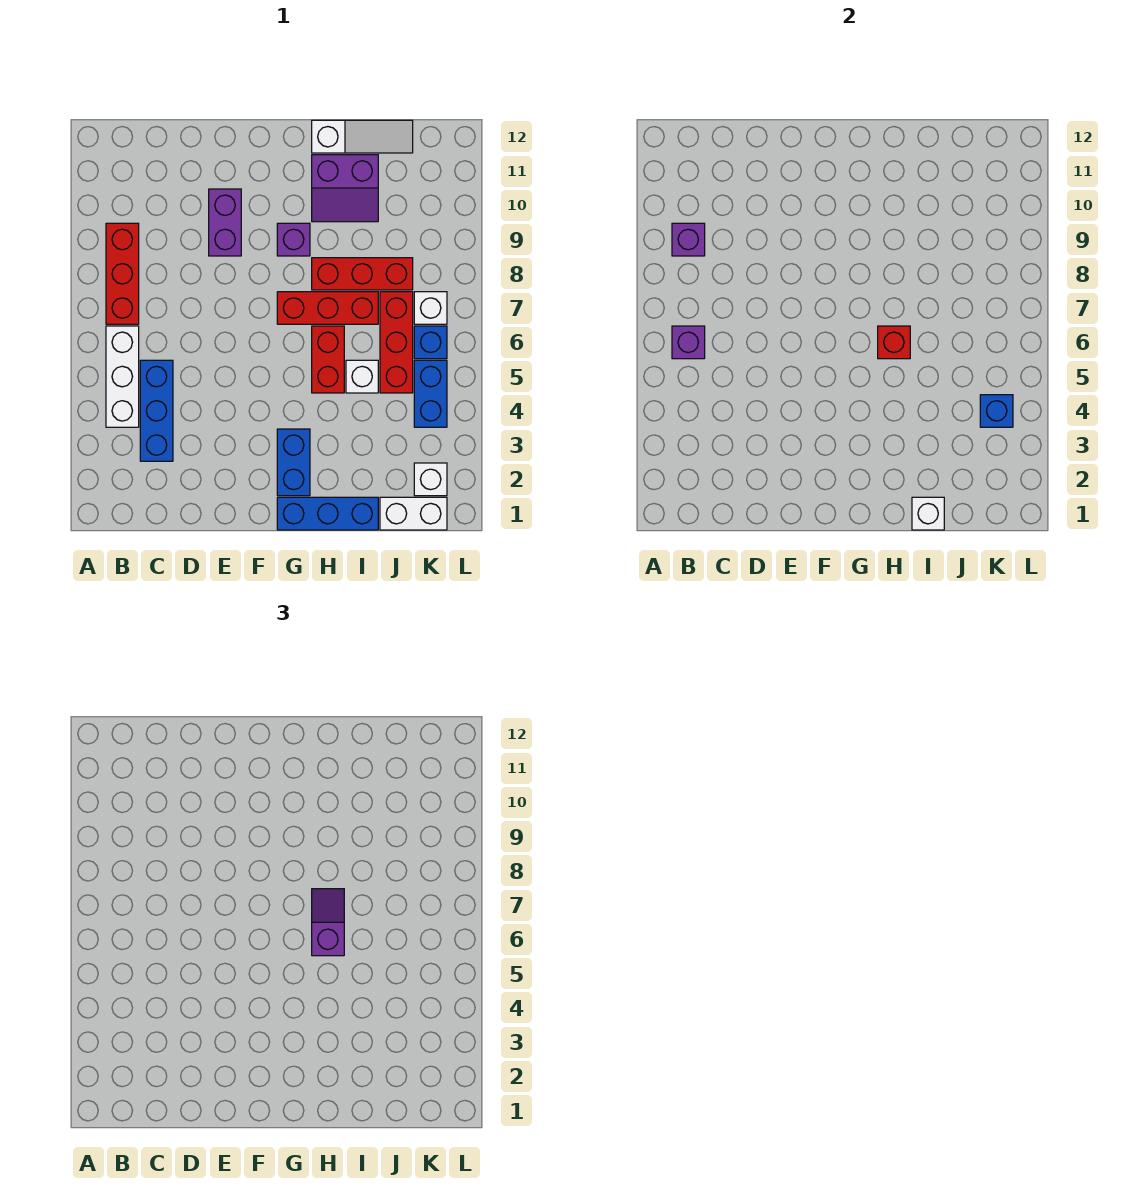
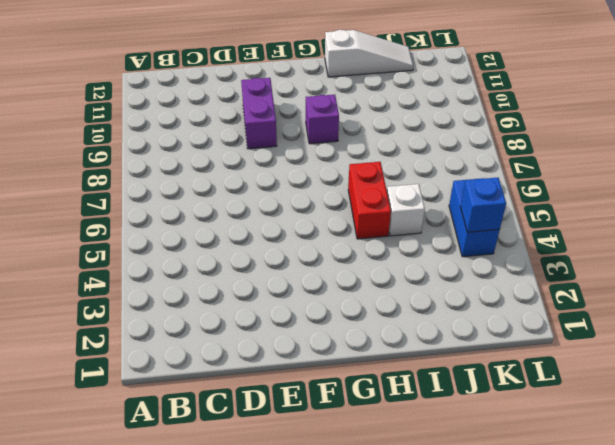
none -> white brick B4:B6 level 1
none -> red brick B7:B9 level 1
none -> blue brick C3:C5 level 1

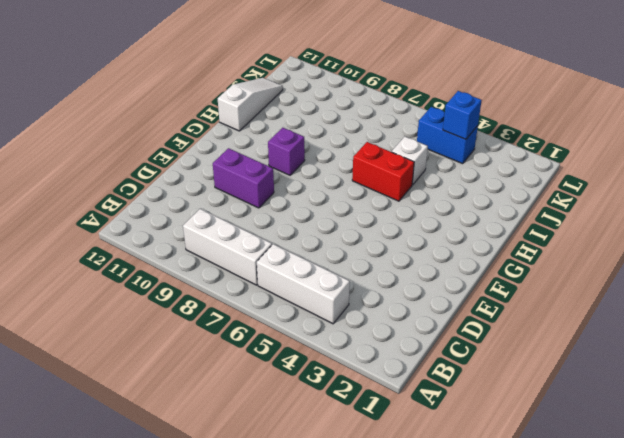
white brick B7:B9 level 1 -> red brick B7:B9 level 1
none -> blue brick C3:C5 level 1
none -> blue brick G1:I1 level 1
none -> blue brick G2:G3 level 1

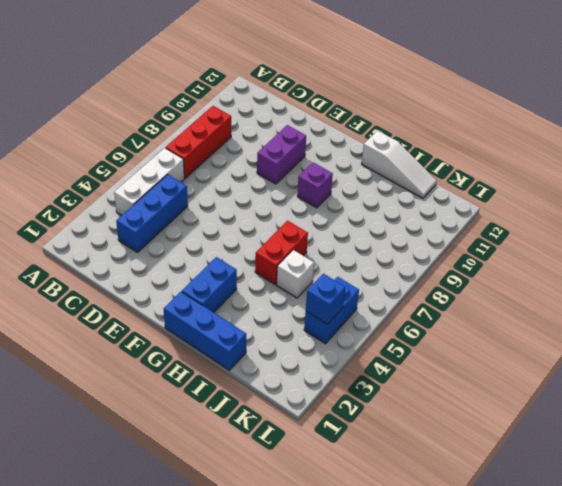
none -> red brick G7:I7 level 1
none -> red brick H8:J8 level 1
none -> purple slope H10:I11 level 1 top 11

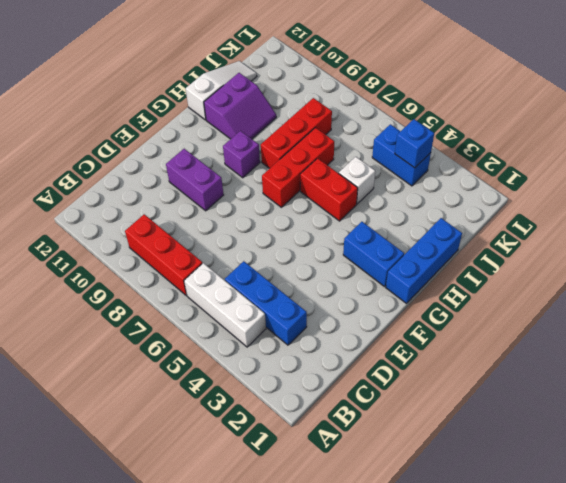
none -> white brick J1:K1 level 1
none -> red brick J5:J7 level 1
none -> white brick K2 level 1

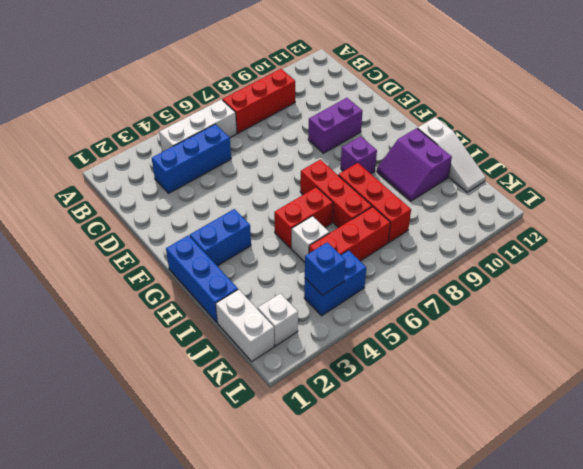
none -> blue brick K6 level 1
none -> white brick K7 level 1
none -> purple brick B6 level 2

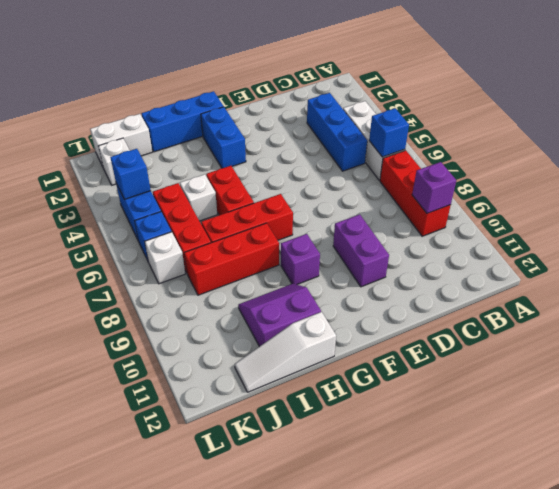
blue brick B6 level 2 -> purple brick B6 level 2
none -> red brick H6 level 2
none -> white brick I1 level 2
none -> purple slope H6:H7 level 3 top 6

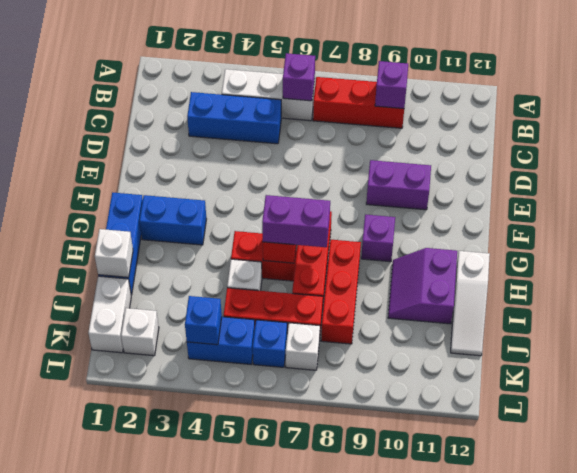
purple brick H6:H7 level 3 -> purple slope H6:H7 level 3 top 6

